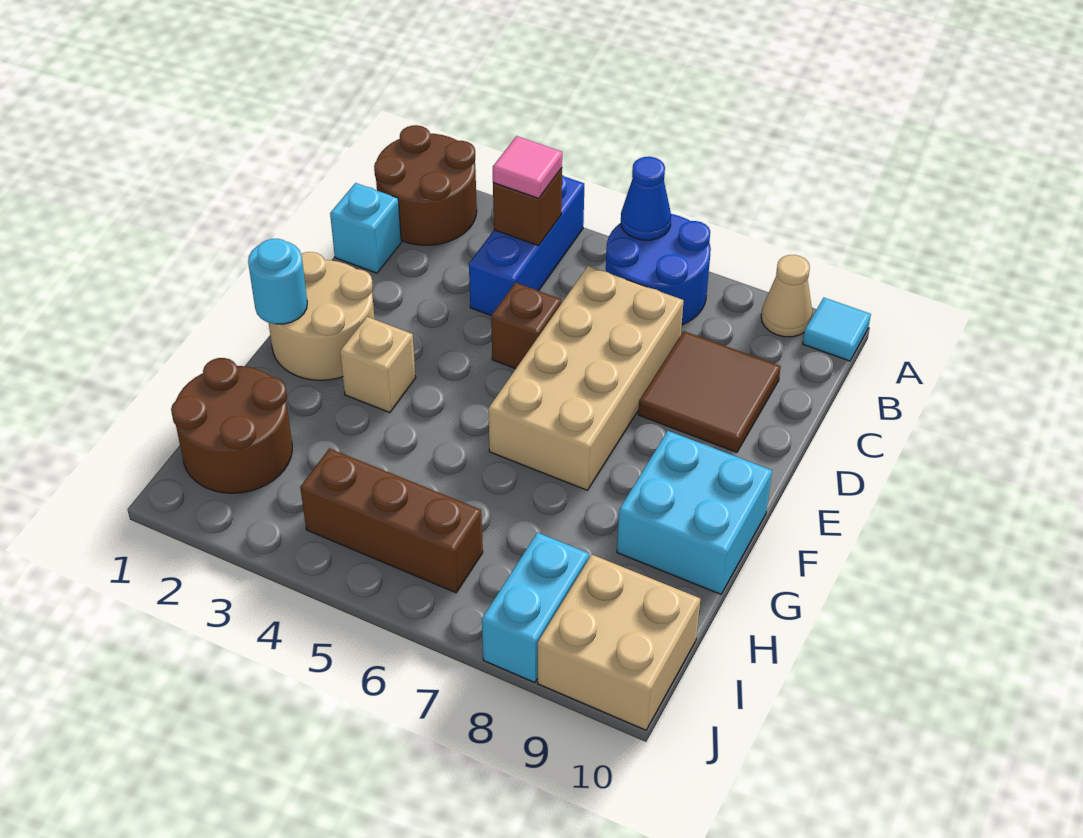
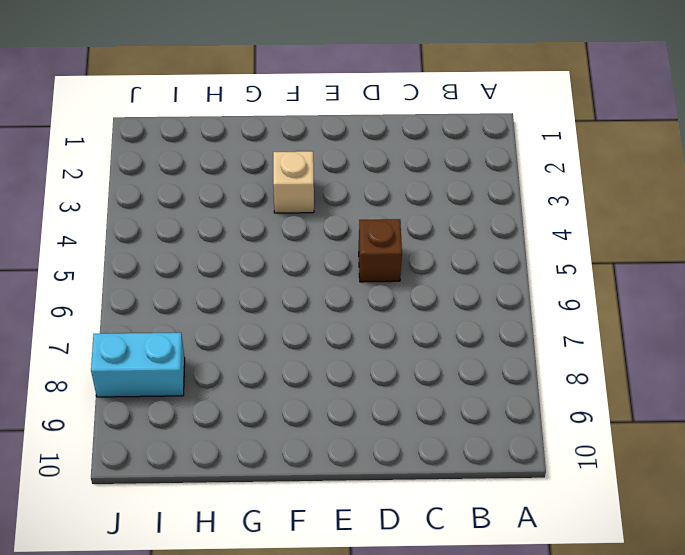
none -> brown round brick A1:B2 level 1
none -> blue brick A4:C4 level 1
none -> blue round brick A6:B7 level 1

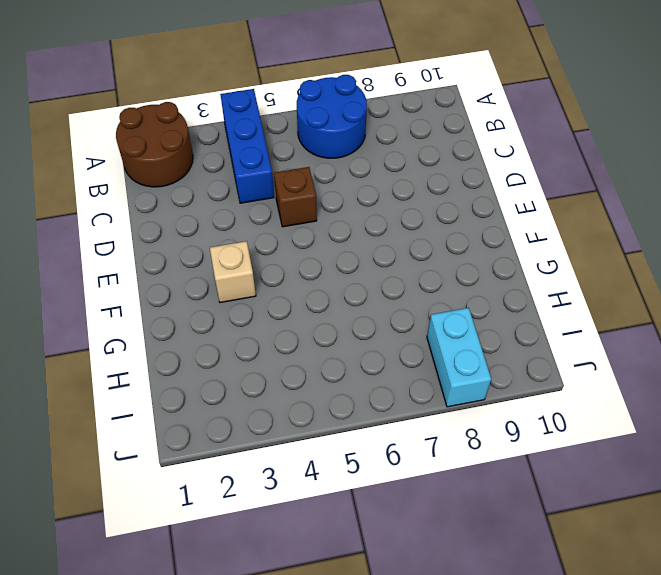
none -> tan cone A9 level 1
none -> cyan tile A10 level 1
none -> cyan brick C1 level 1

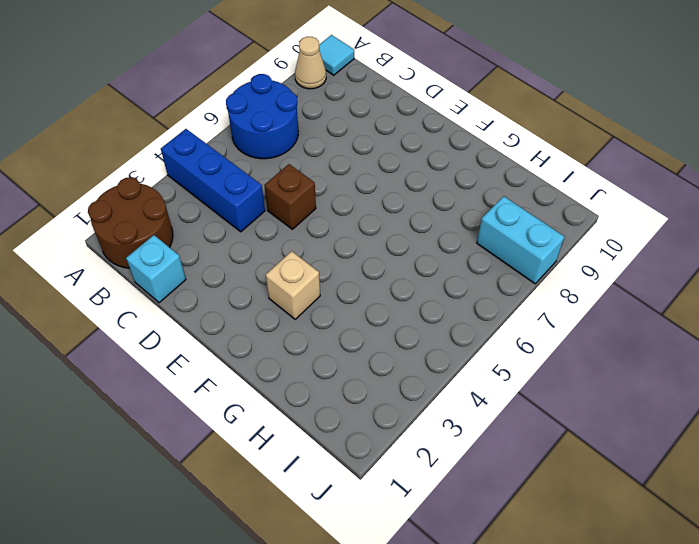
none -> tan brick C6:F7 level 1
none -> brown tile C8:D9 level 1
none -> tan round brick E1:F2 level 1

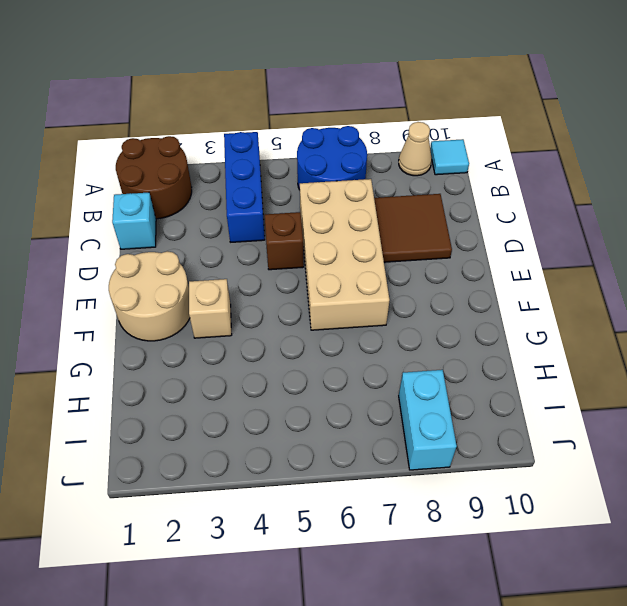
none -> cyan brick F9:G10 level 1
none -> brown round brick H1:I2 level 1
none -> brown brick I4:I6 level 1

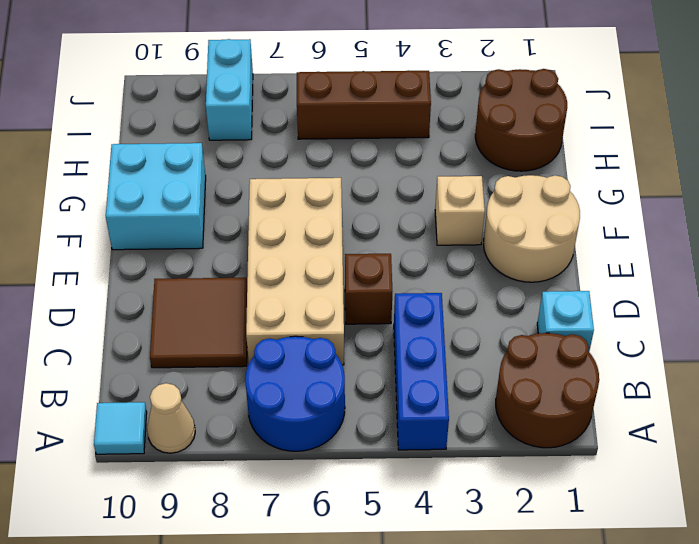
none -> tan brick I9:J10 level 1
none -> blue cone A6 level 2
none -> brown brick B4 level 2

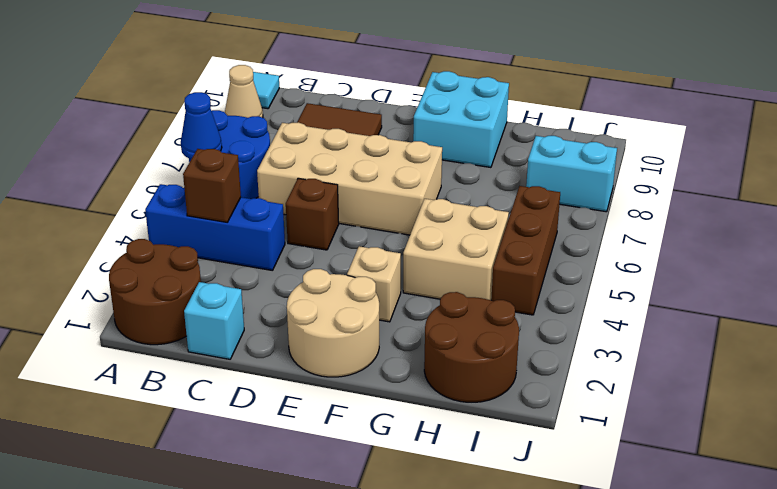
tan brick G4:H5 level 1 -> tan brick I9:J10 level 1
none -> cyan round brick F1 level 2
none -> pink tile B4 level 3

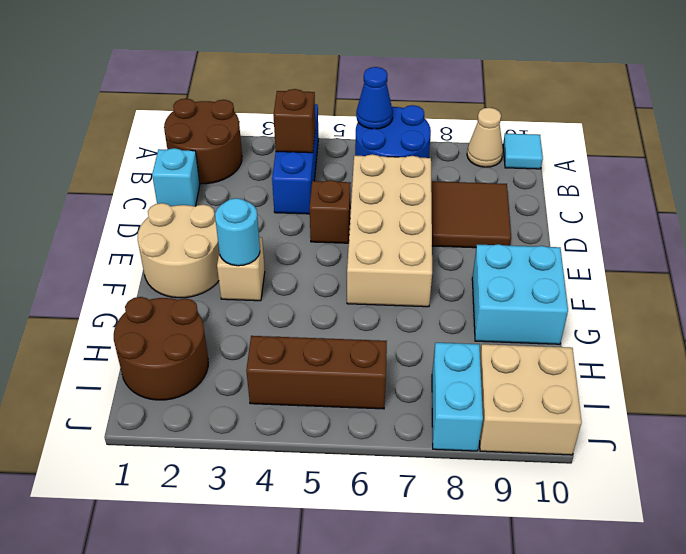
cyan round brick F3 level 2 -> cyan round brick F1 level 2
none -> pink tile B4 level 3

